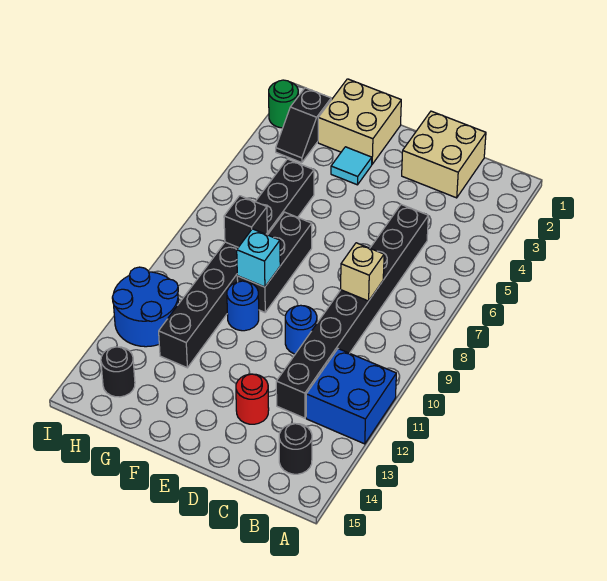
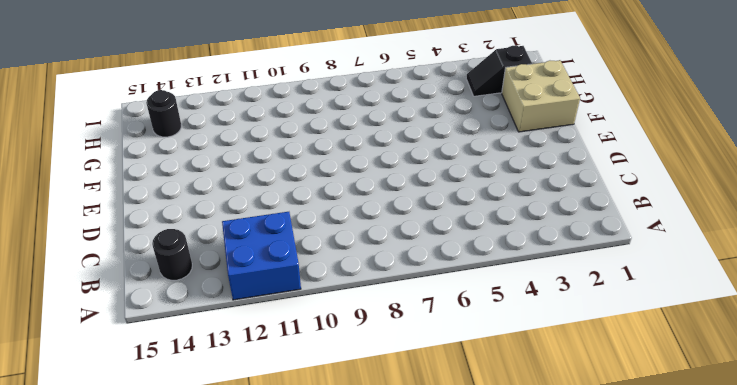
none -> tan brick C1:D2 level 1
none -> black brick C5:C12 level 1
none -> blue round brick D10 level 1

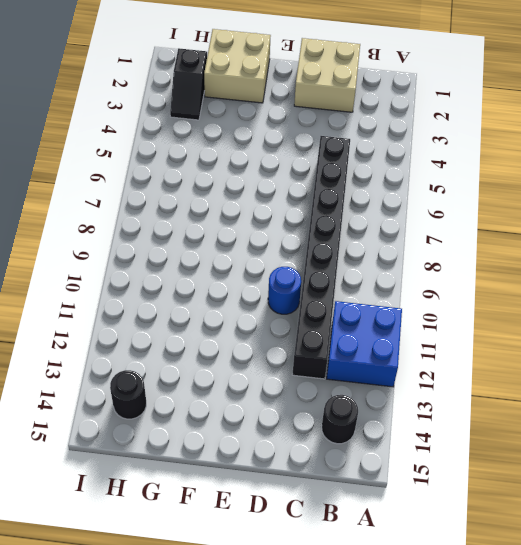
none -> red round brick D13 level 1
none -> cyan tile F3 level 1
none -> black brick F7:F9 level 1

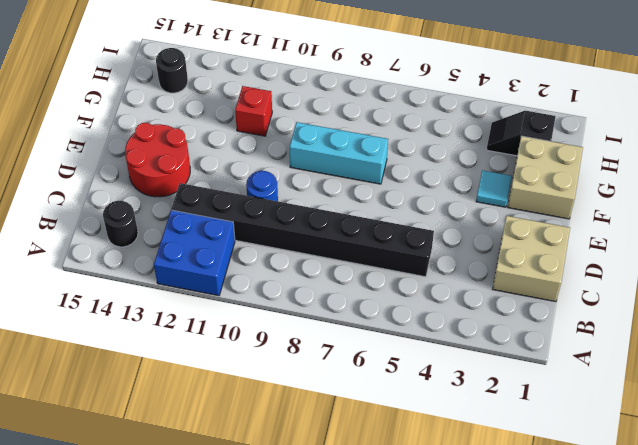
red round brick D13:E14 level 1 -> red round brick D13 level 1
cyan brick F7:F9 level 1 -> black brick F7:F9 level 1
red brick G11 level 1 -> black brick G5:G12 level 1
none -> blue round brick F10 level 1
none -> blue round brick H11:I12 level 1
none -> green round brick I2 level 1

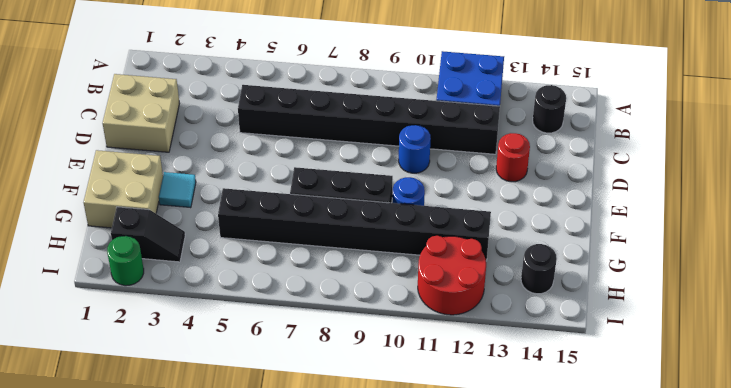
red round brick H11:I12 level 1 -> blue round brick H11:I12 level 1
none -> tan brick C8 level 2
none -> cyan brick F9 level 2
none -> black brick G8 level 2

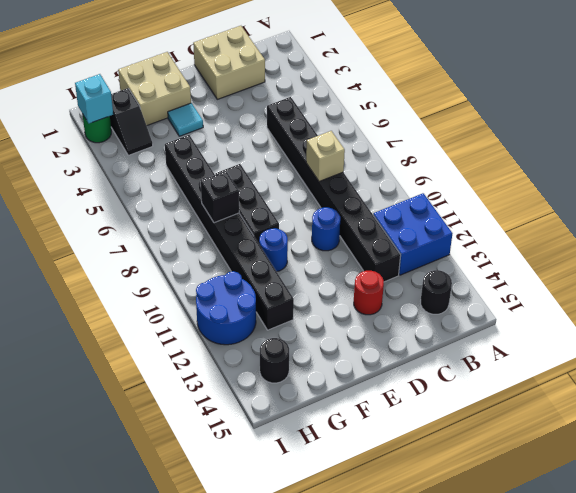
cyan brick I2 level 2 -> cyan brick F9 level 2

